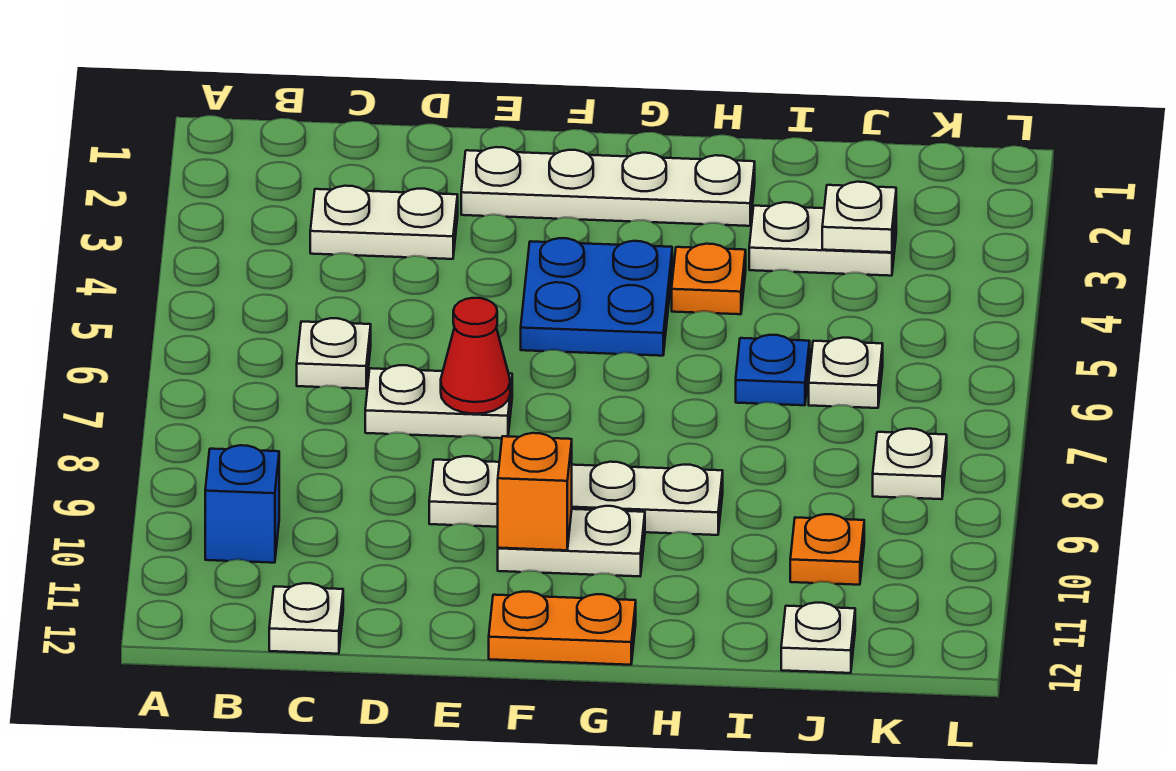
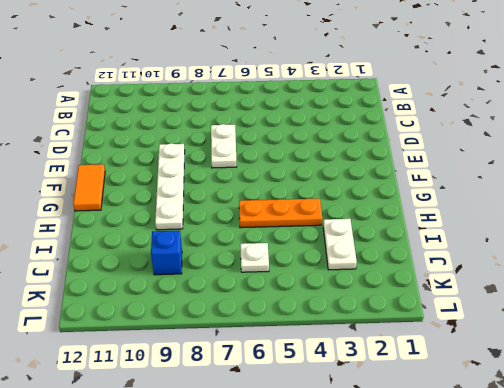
orange tile F12:G12 level 1 -> orange plate F12:G12 level 1
orange plate H4:H6 level 1 -> orange plate H4 level 1
blue brick J9 level 1 -> blue brick B10 level 1
none -> white plate C3:D3 level 1
none -> white plate C6 level 1
none -> white plate C12 level 1

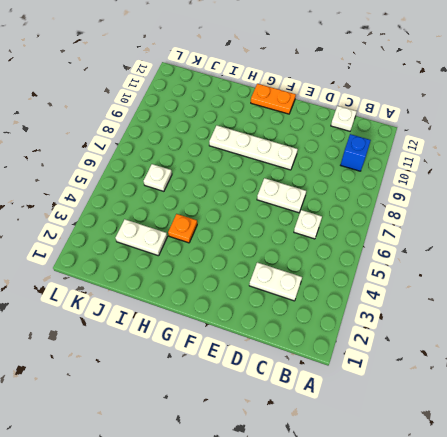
none -> white plate E2:H2 level 1
none -> blue plate F4:G5 level 1
none -> white plate F10:G10 level 1

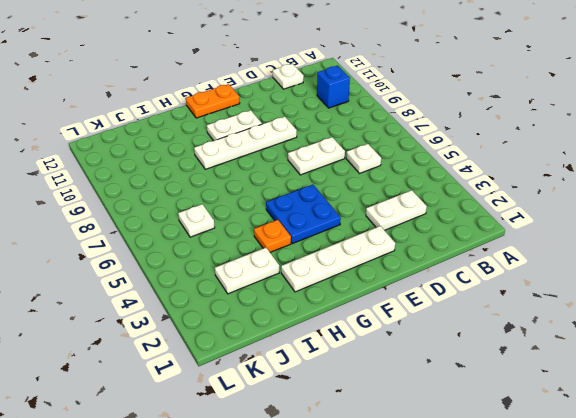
none -> blue plate I6 level 1
none -> orange plate J10 level 1
none -> white plate J12 level 1

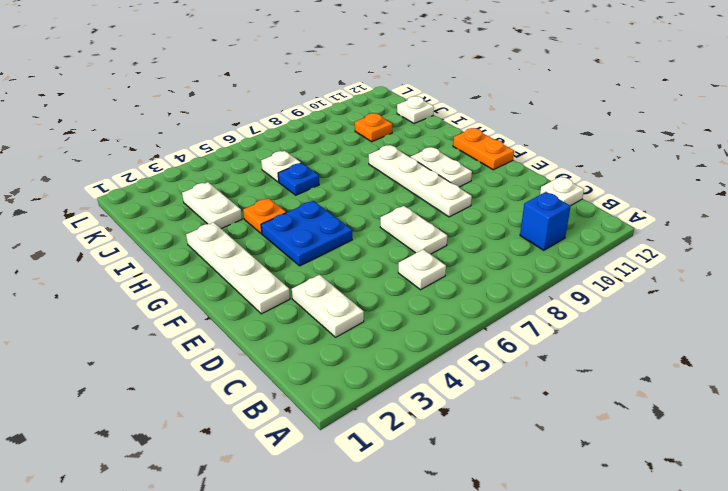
none -> white plate K8 level 1
none -> red cone E7 level 2
none -> orange brick F10 level 2

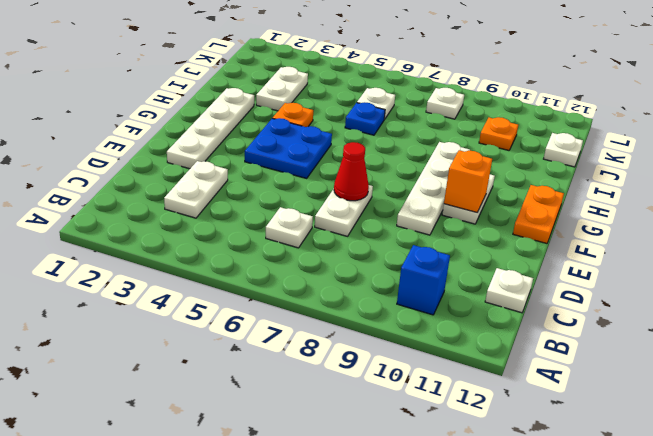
none -> white plate J3 level 2

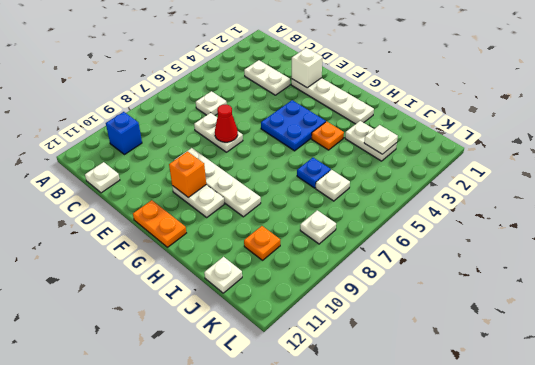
white brick E2 level 2 -> none

